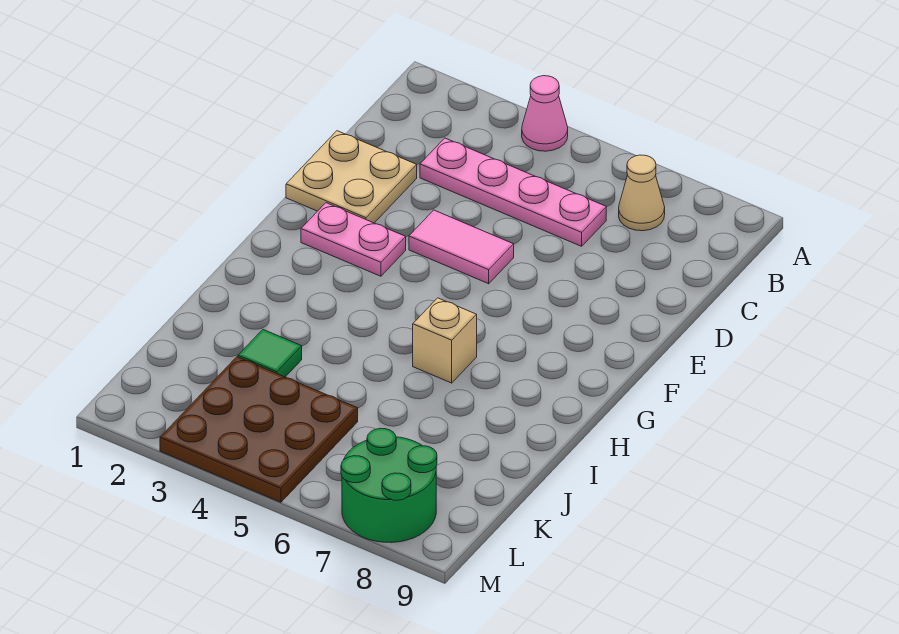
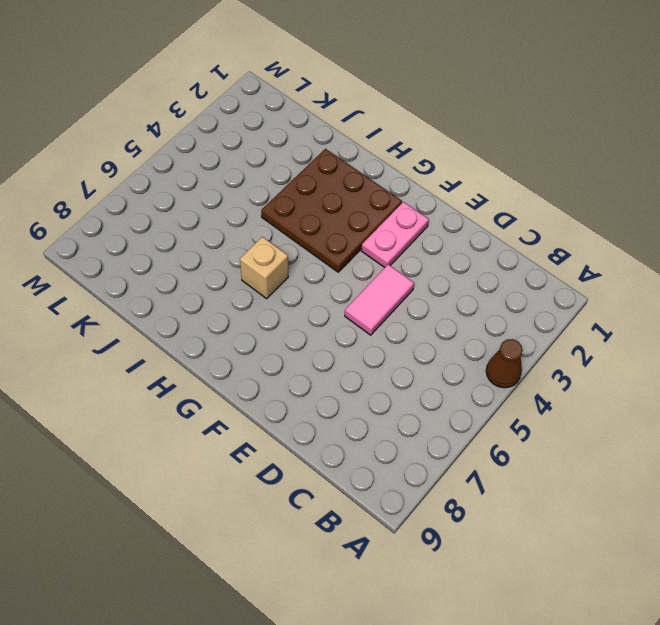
brown cone A4 level 1 -> pink cone A4 level 1
brown plate G2:I4 level 1 -> brown plate K3:M5 level 1
none -> tan cone B7 level 1
none -> pink plate C3:C6 level 1

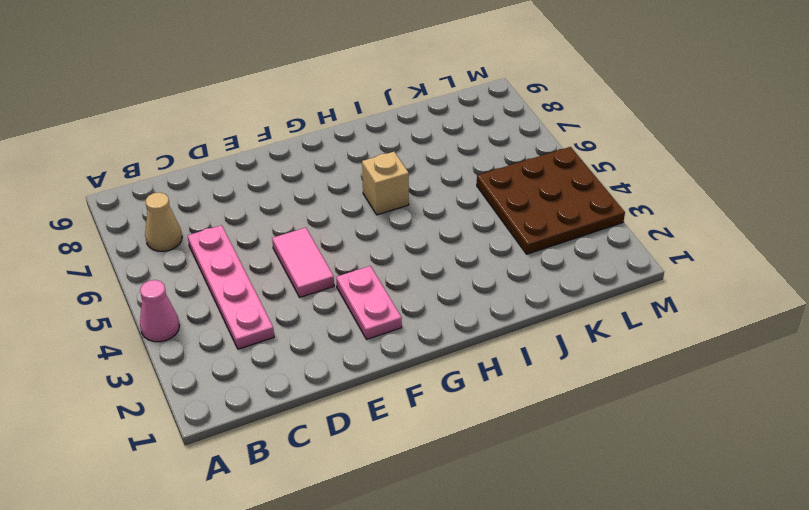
none -> tan plate D1:E2 level 1
none -> green tile J3 level 1

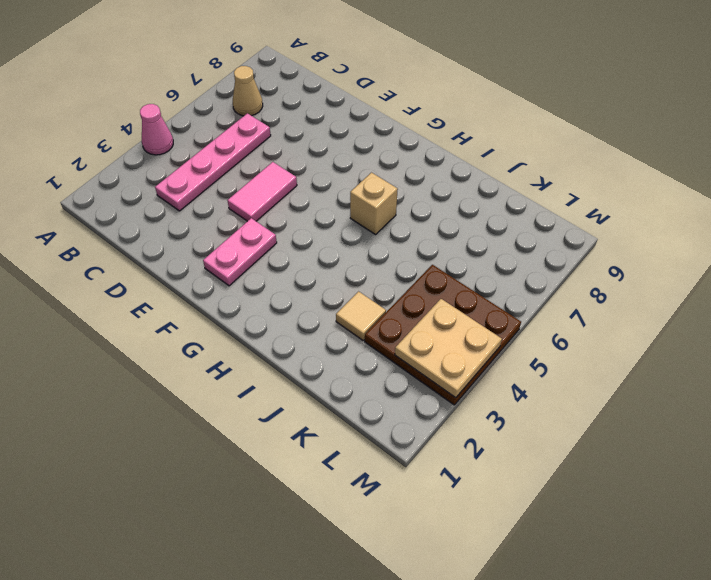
tan tile J3 level 1 -> green tile J3 level 1
tan plate L3:M4 level 2 -> tan plate D1:E2 level 1
none -> green round brick L7:M8 level 1

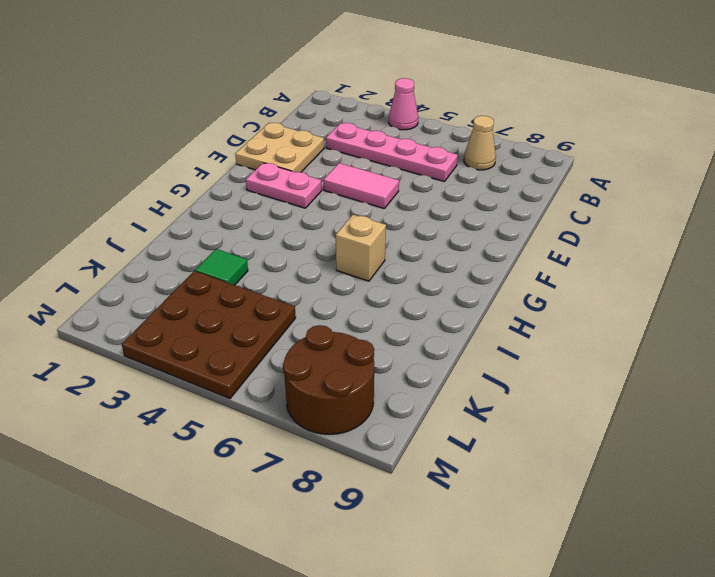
brown round brick L7:M8 level 1 -> green round brick L7:M8 level 1

